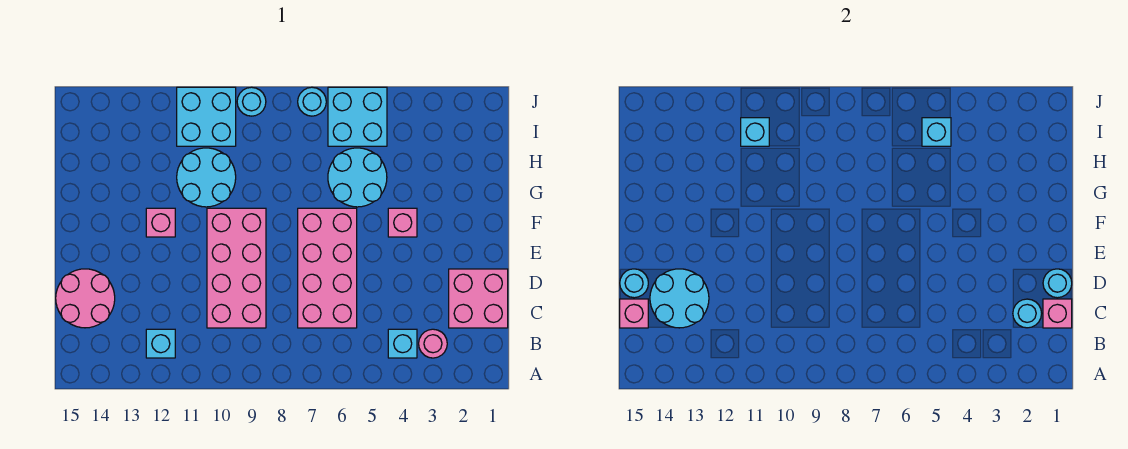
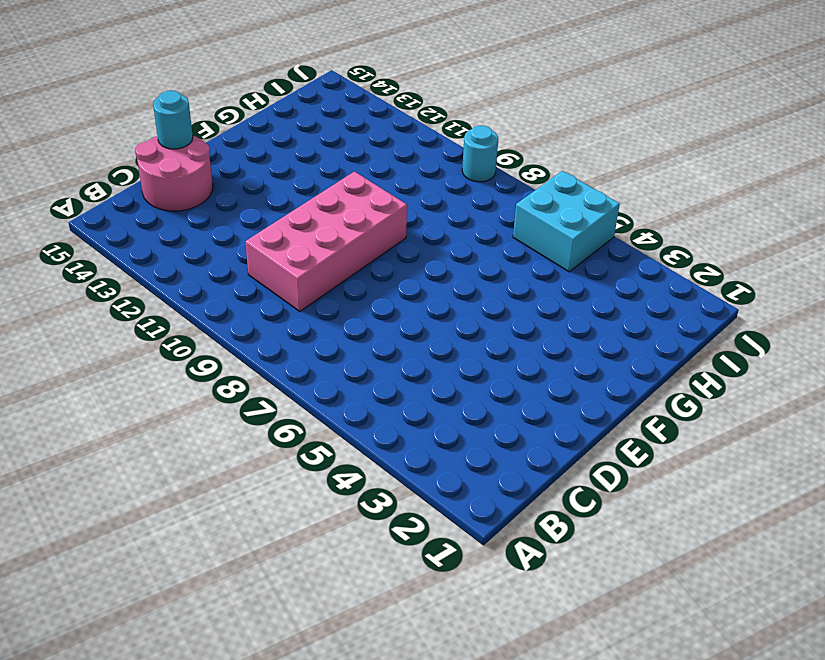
none -> pink round brick B3 level 1
none -> cyan brick B4 level 1
none -> cyan brick B12 level 1

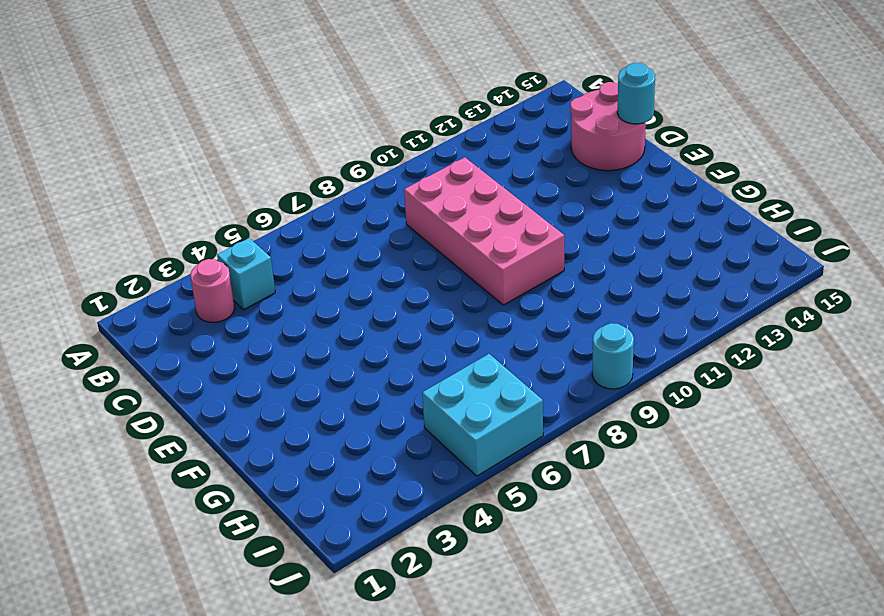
none -> cyan brick B12 level 1
none -> pink brick C1:D2 level 1
none -> pink brick C6:F7 level 1

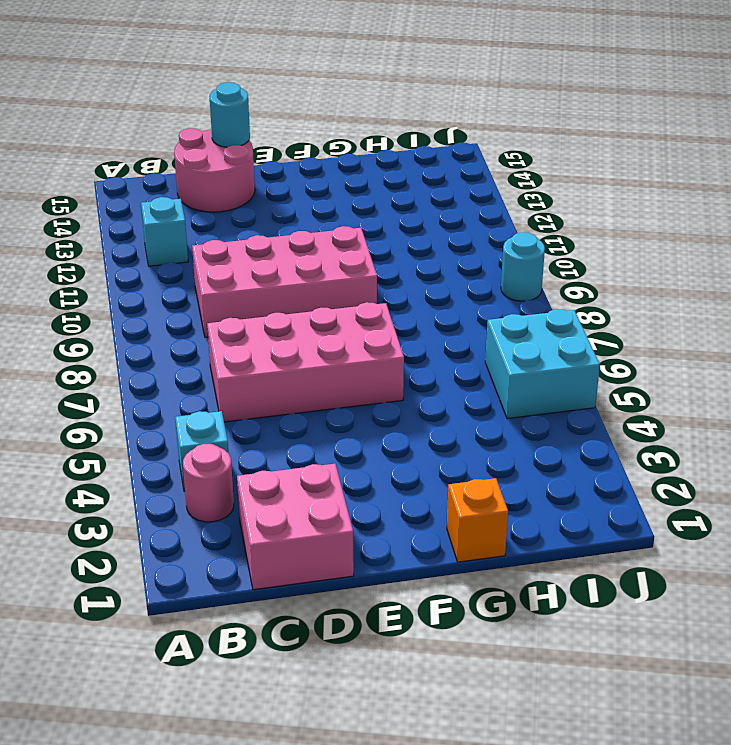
orange brick G1 level 1 -> none
none -> pink brick F4 level 1
none -> pink brick F12 level 1
none -> cyan round brick G5:H6 level 1

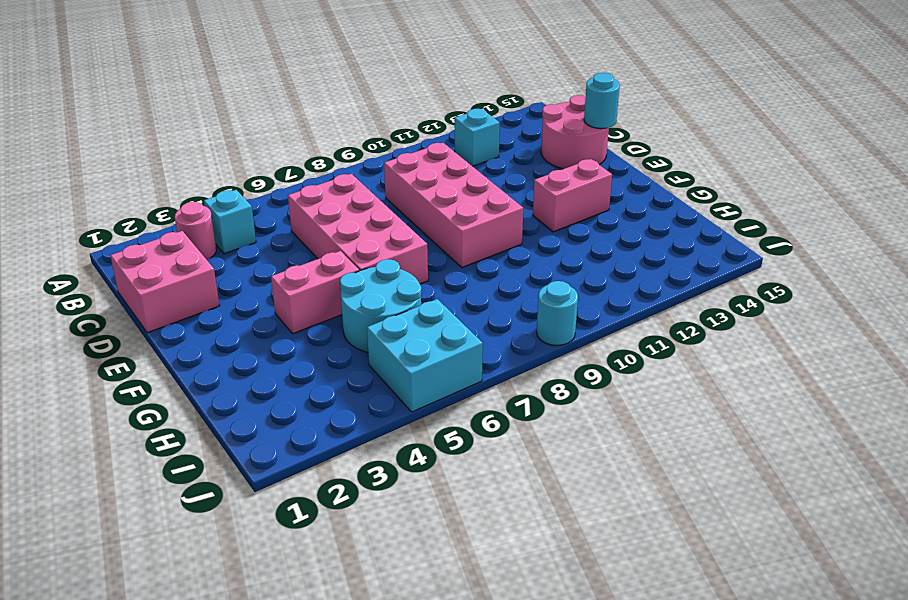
pink brick F4:F5 level 1 -> pink brick F4 level 1
pink brick F12:F13 level 1 -> pink brick F12 level 1
none -> cyan round brick G10:H11 level 1
none -> cyan brick I10:J11 level 1
none -> cyan round brick J7 level 1

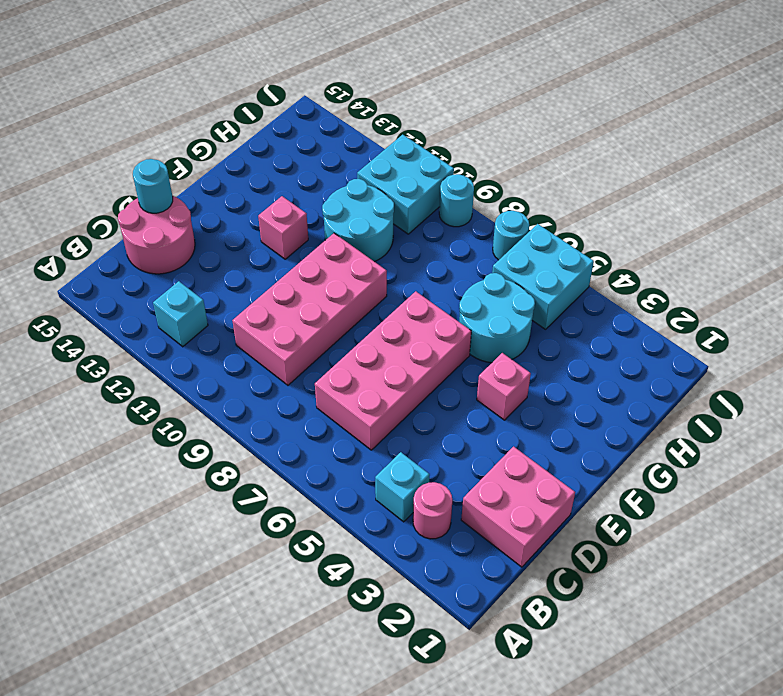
none -> pink brick C1 level 2
none -> cyan round brick C2 level 2
none -> cyan round brick C13:D14 level 2

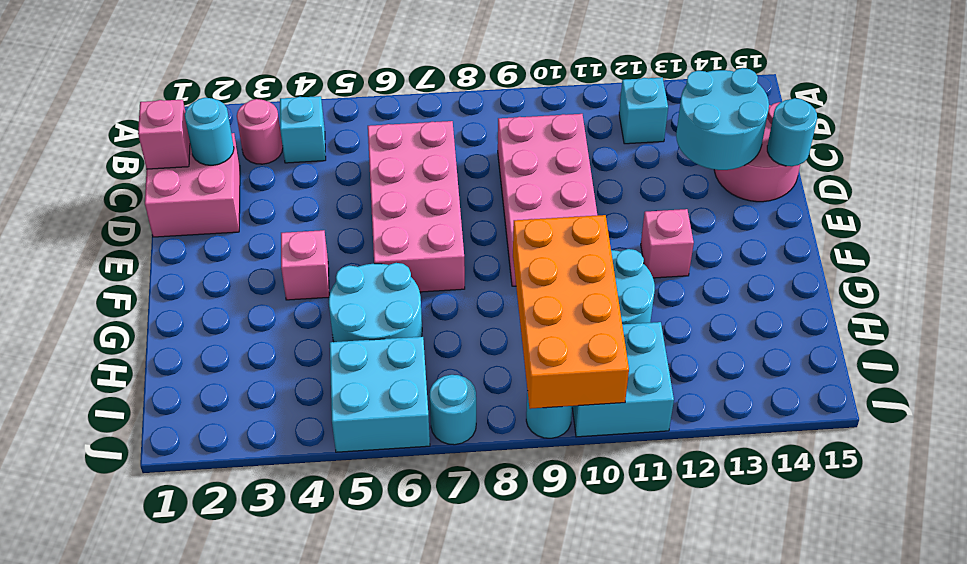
orange brick G9:J10 level 2 -> none
none -> pink brick C15 level 2
none -> cyan round brick D1 level 2
none -> cyan brick I5 level 2

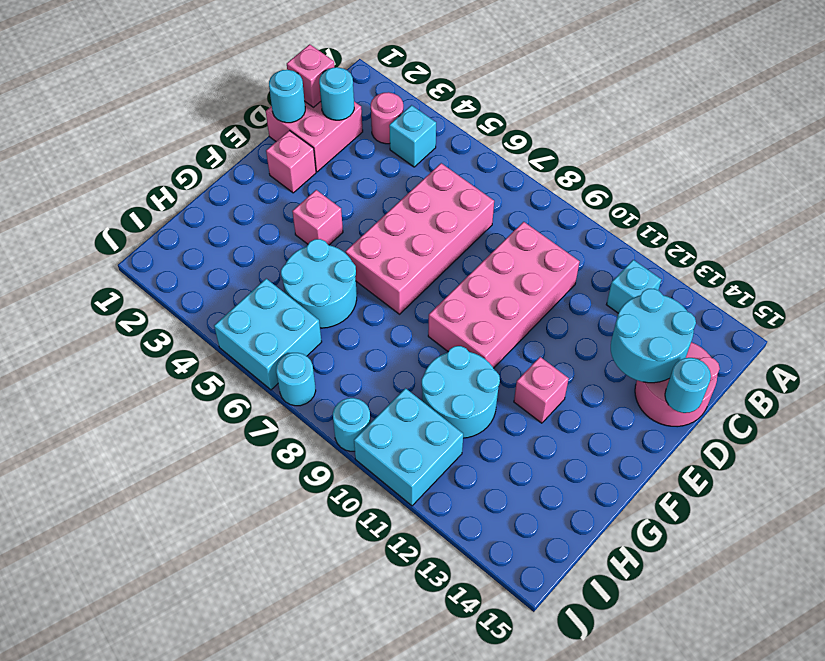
pink brick E2 level 1 -> pink brick C15 level 2
none -> cyan brick I5 level 2
none -> cyan brick I11 level 2

